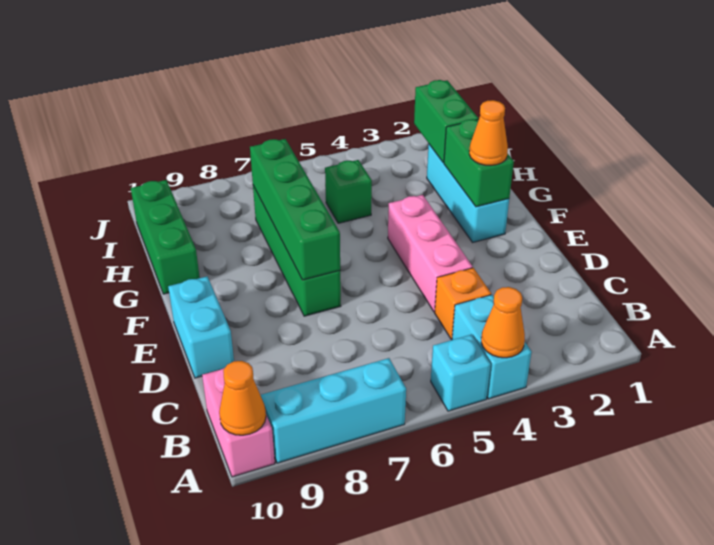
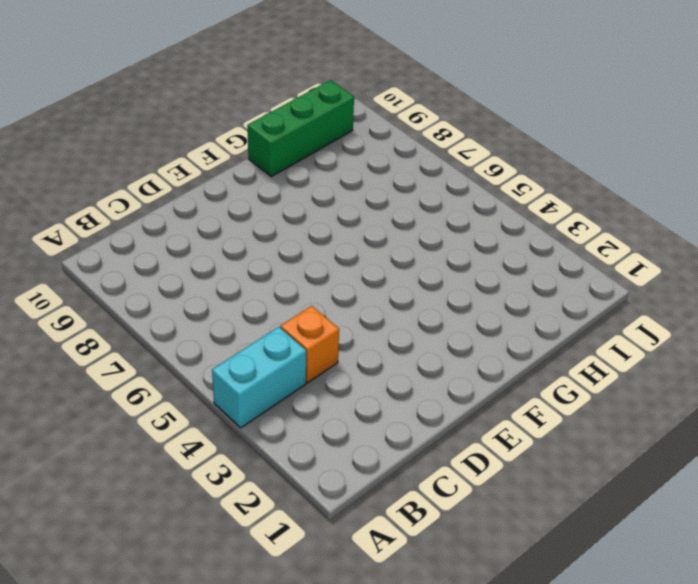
none -> cyan brick A5 level 1
none -> cyan brick A7:A9 level 1
none -> pink brick A10:B10 level 1

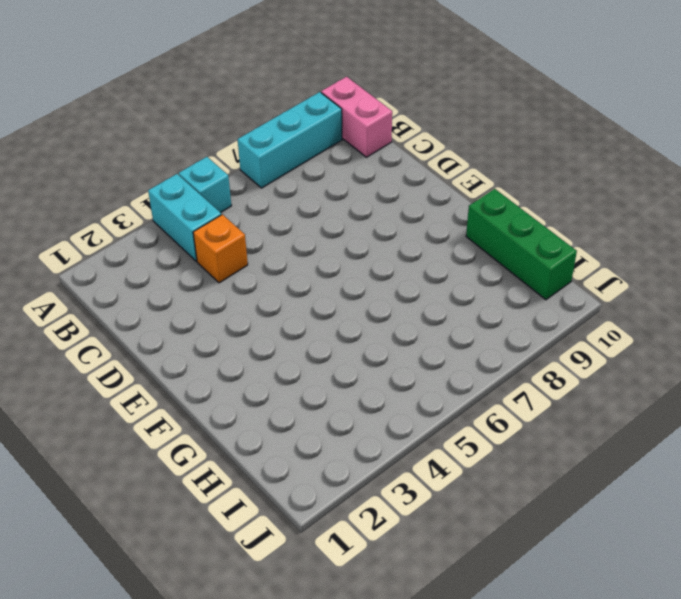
none -> pink brick D4:F4 level 1
none -> cyan brick D10:E10 level 1
none -> green brick E7:H7 level 1

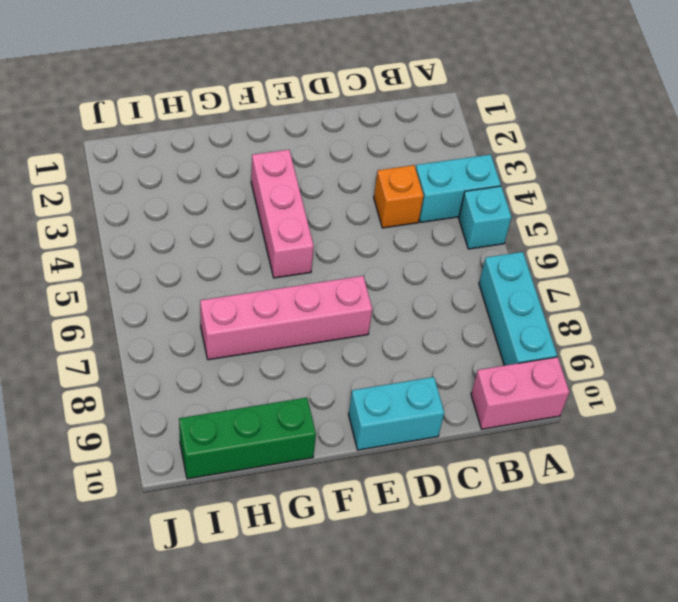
pink brick E7:H7 level 1 -> green brick E7:H7 level 1
pink brick F3:F5 level 1 -> pink brick D4:F4 level 1
none -> cyan brick F2:H2 level 1
none -> green brick H5 level 1
none -> orange cone A4 level 2

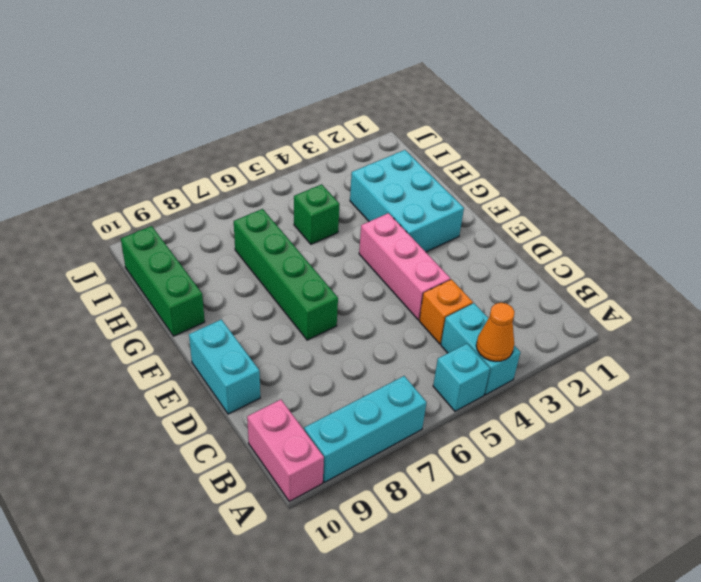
cyan brick F2:H3 level 1 -> cyan brick F2:H2 level 1
none -> orange cone A10 level 2
none -> green brick E7:H7 level 2
none -> green brick F2:G2 level 2

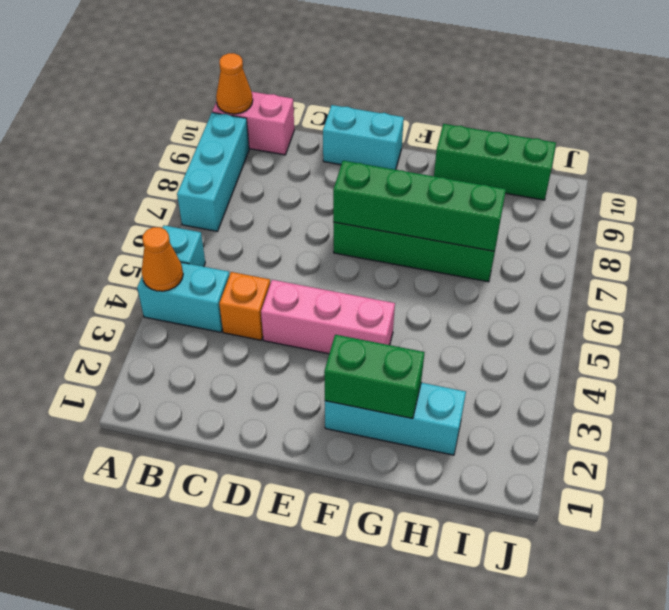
none -> green brick H5 level 1
none -> green brick H2:I2 level 2
none -> orange cone F2 level 3

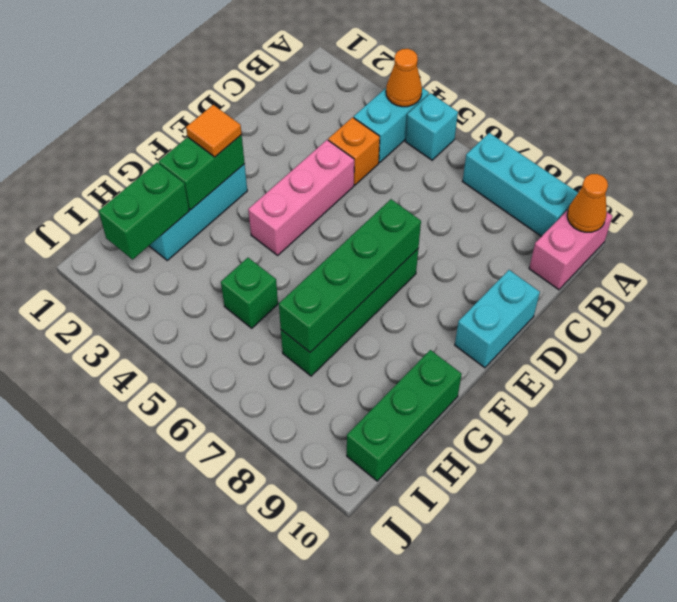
orange tile F2 level 3 -> orange cone F2 level 3

